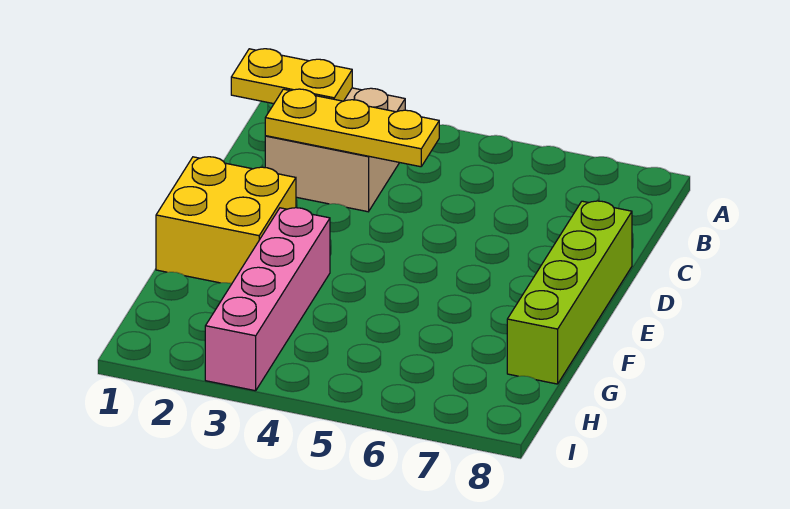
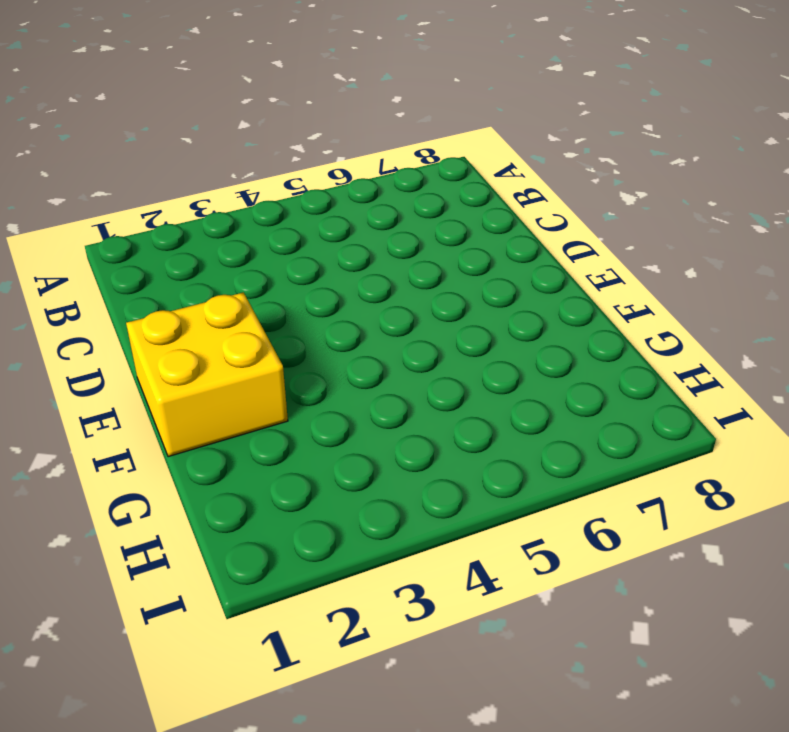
none -> tan brick B2:C3 level 1
none -> lime brick D8:G8 level 1

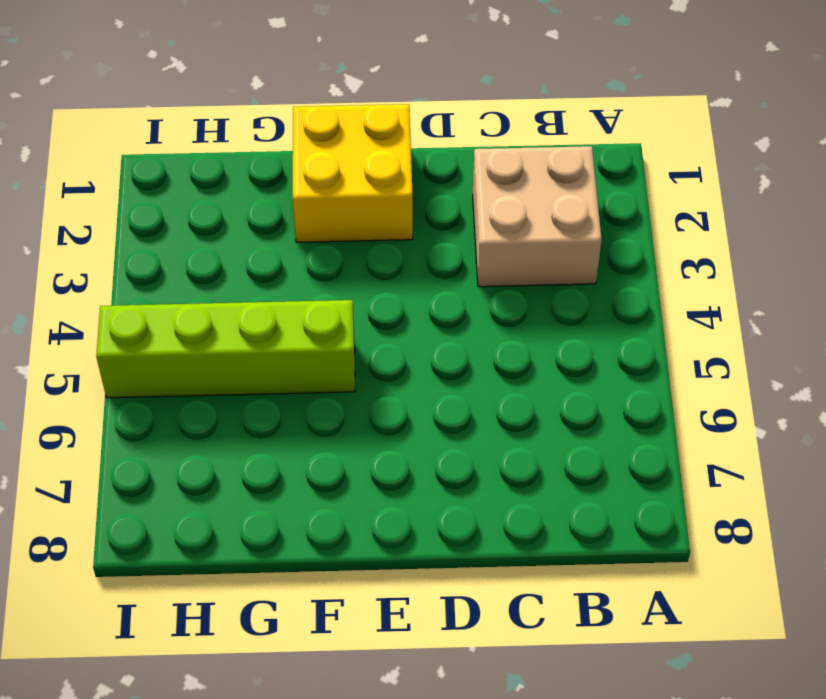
lime brick F5:I5 level 1 -> lime brick D8:G8 level 1
none -> pink brick F3:I3 level 1
none -> yellow plate B1:B2 level 2

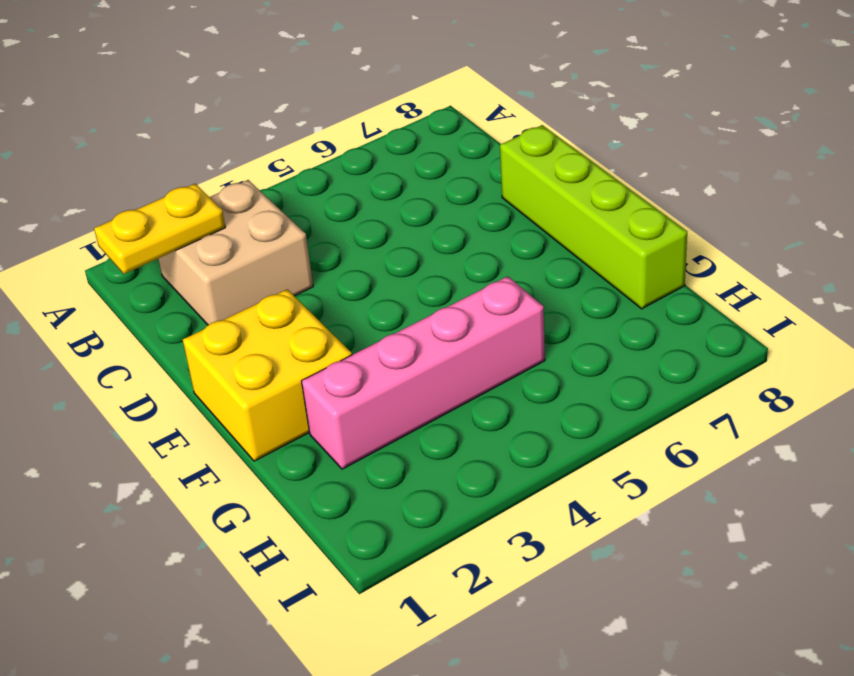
pink brick G2:G5 level 1 -> pink brick F3:I3 level 1
none -> yellow plate C2:C4 level 2

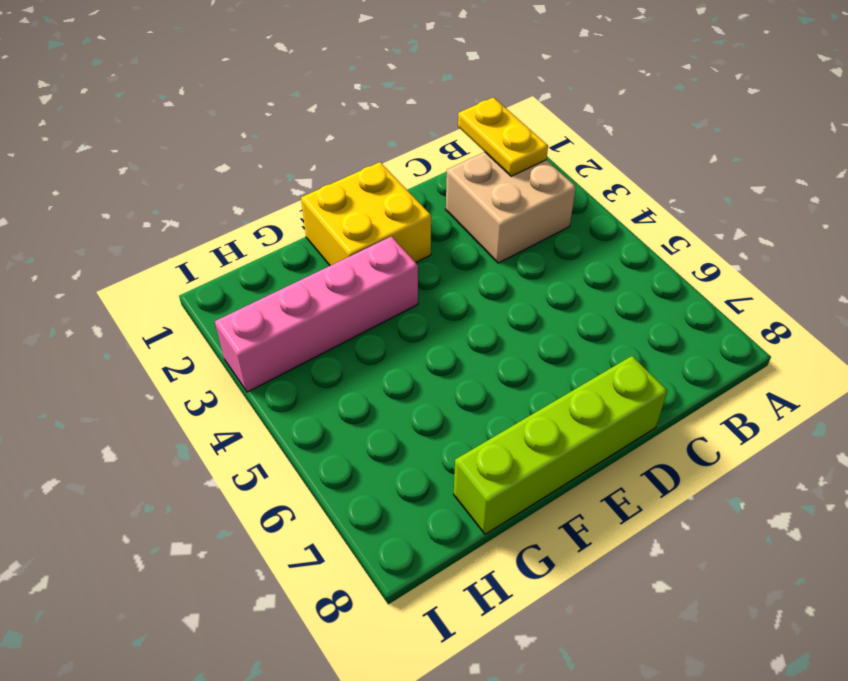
none -> yellow plate C2:C4 level 2

